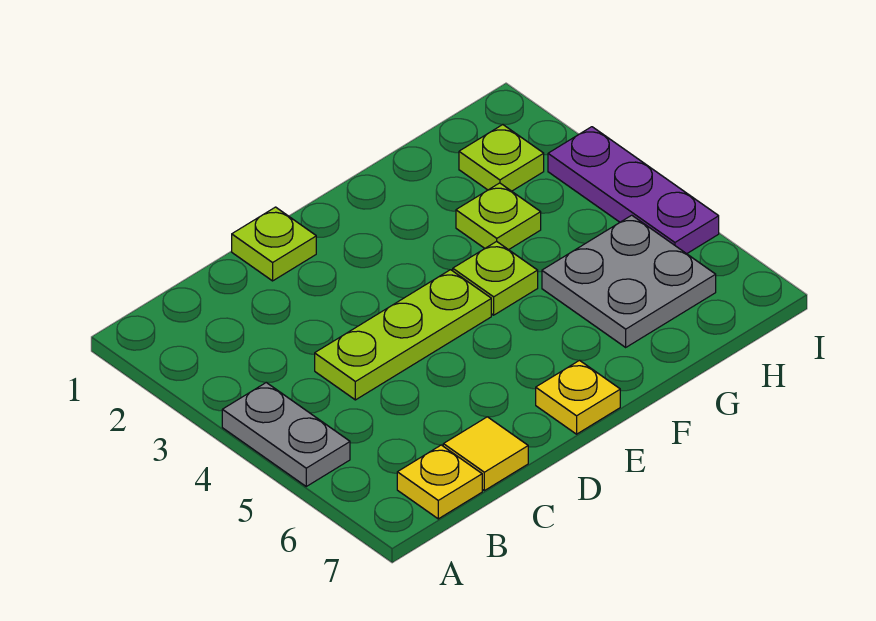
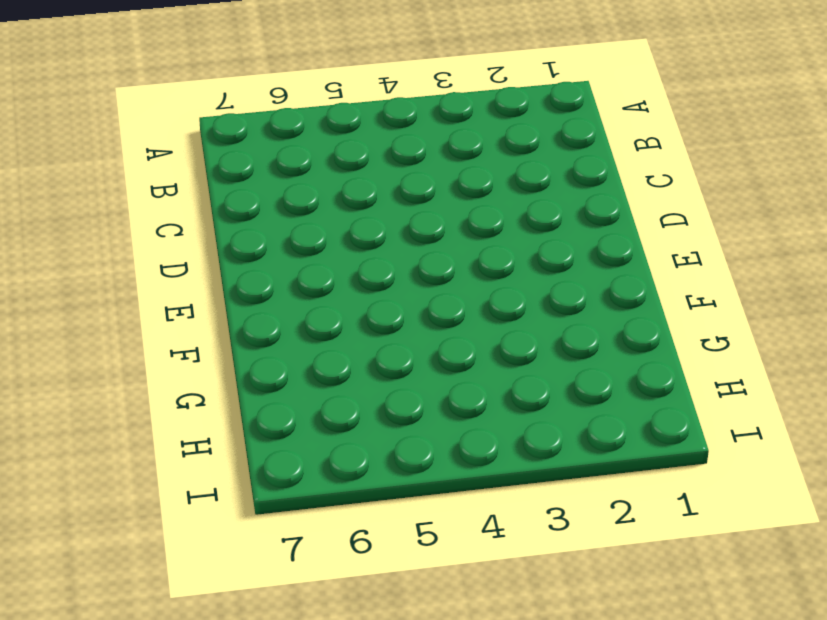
none -> grey plate A4:A5 level 1
none -> yellow plate B7 level 1

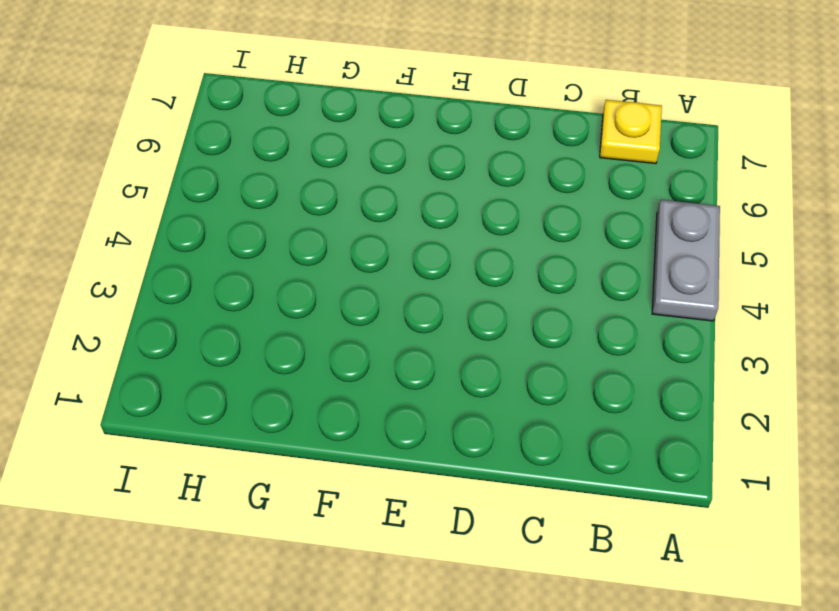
none -> lime plate C4:E4 level 1
none -> yellow tile C7 level 1

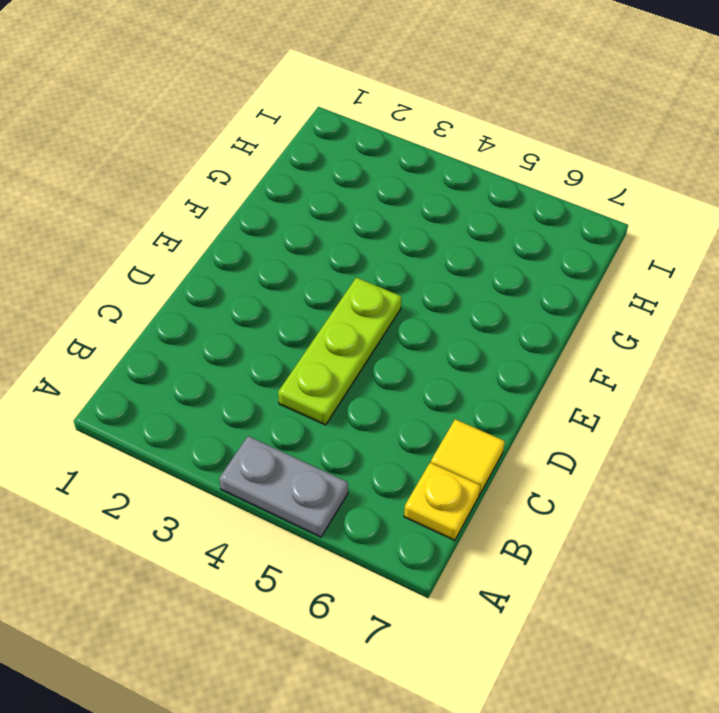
none -> lime plate D1 level 1
none -> yellow plate E7 level 1

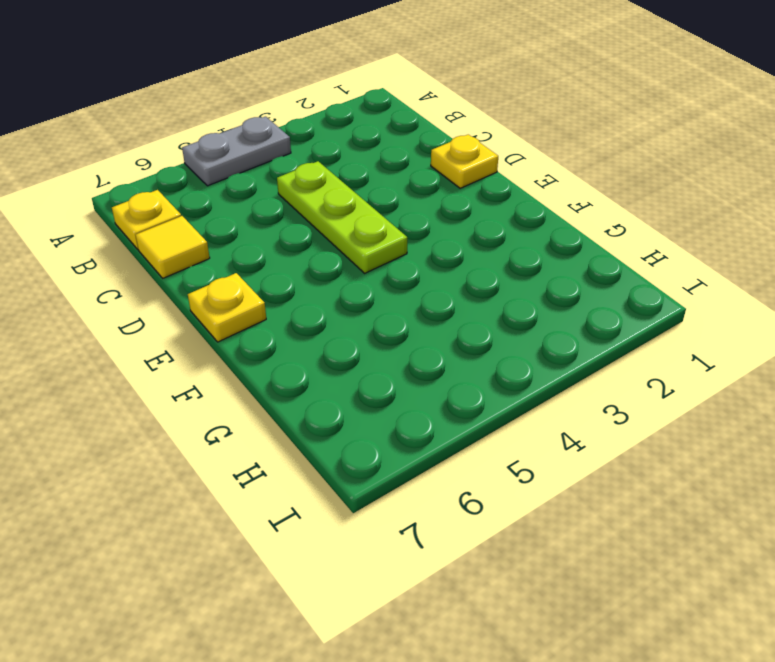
yellow plate D1 level 1 -> lime plate D1 level 1
none -> lime plate F4 level 1
none -> lime plate G3 level 1

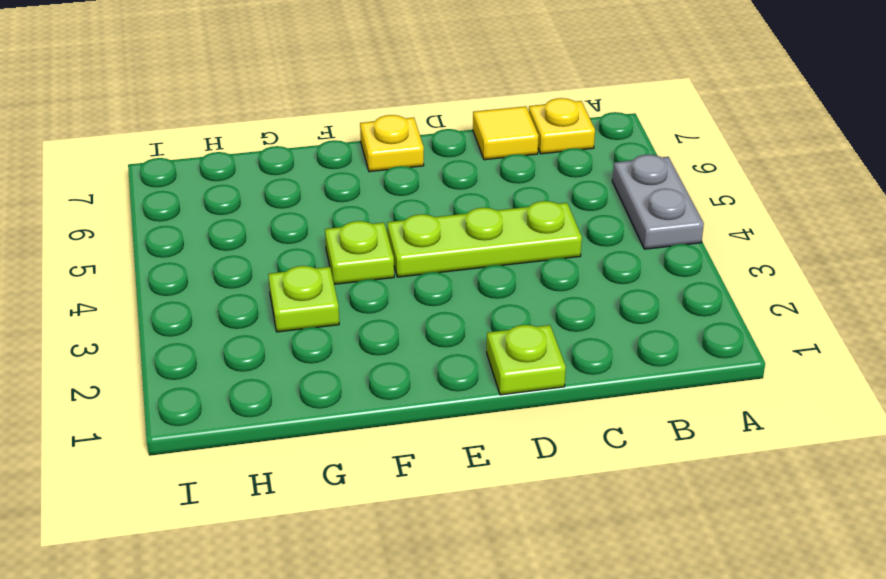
none -> grey plate G5:H6 level 1
none -> lime plate H2 level 1

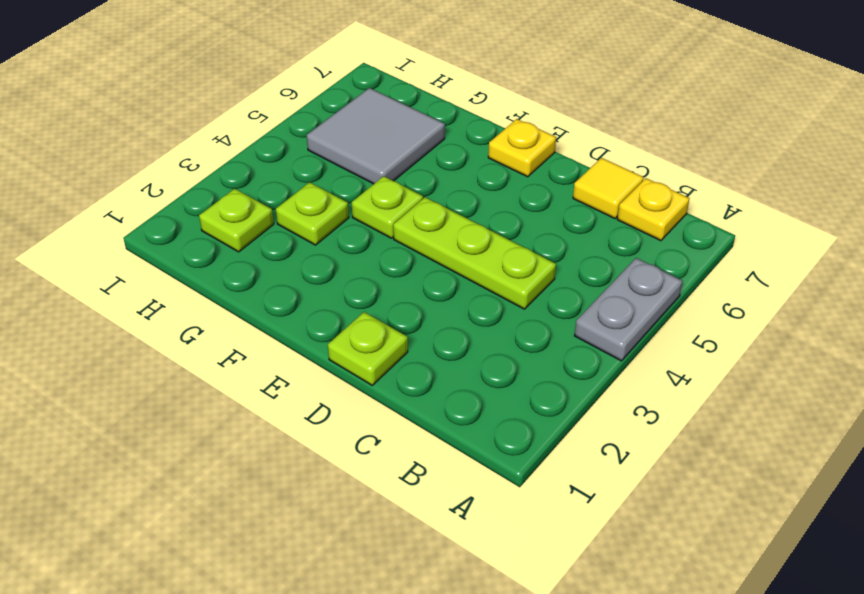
grey tile G5:H6 level 1 -> grey plate G5:H6 level 1
none -> purple plate I3:I5 level 1

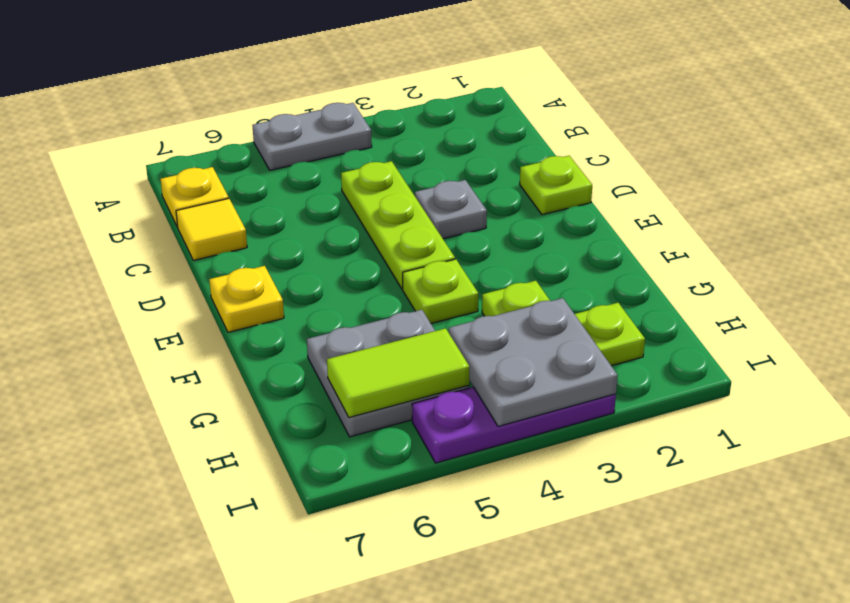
grey plate D3 level 1 -> none
grey plate H3:I4 level 2 -> none
lime tile H5:H6 level 2 -> none

